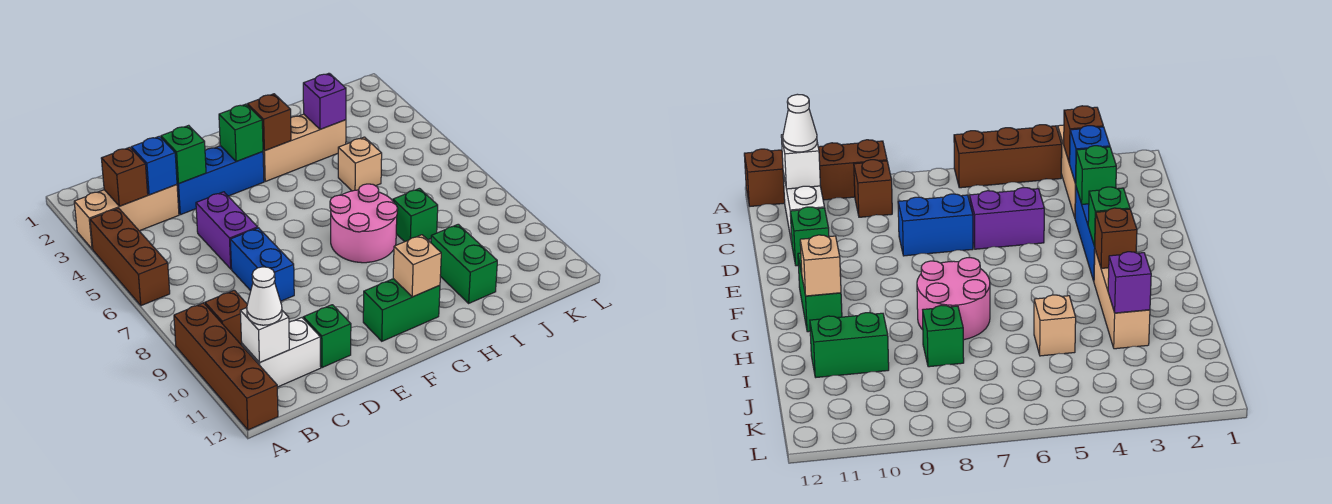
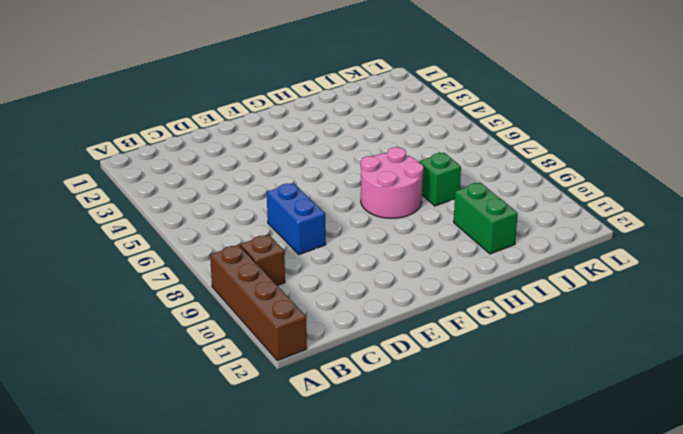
none -> tan brick A3:C3 level 1
none -> brown brick A4:A6 level 1
none -> white brick B11:C11 level 1

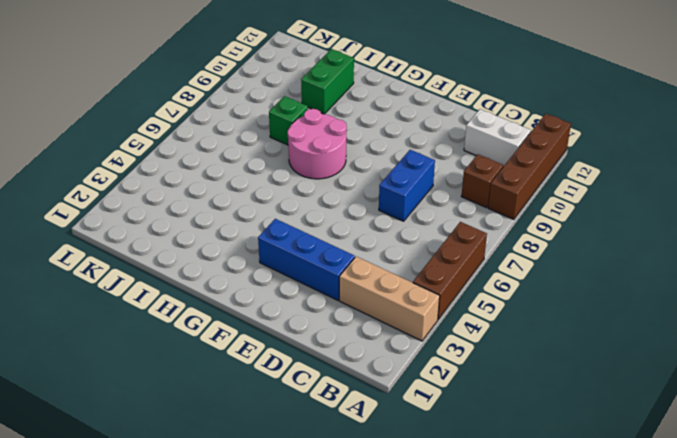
none -> purple brick D5:D6 level 1
none -> green brick D11 level 1
none -> green brick F11:G11 level 1

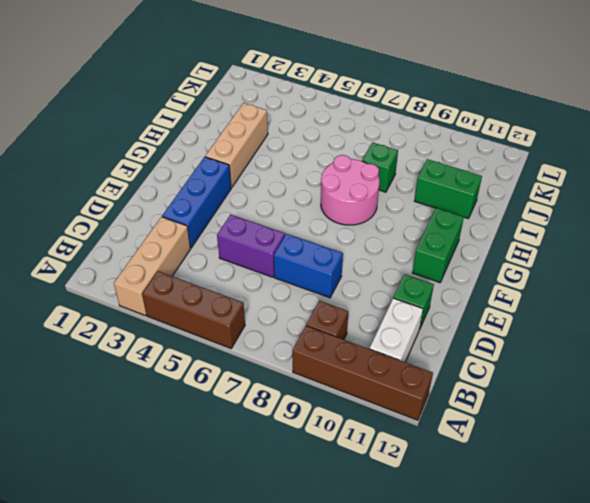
none -> tan brick I5 level 1
none -> brown brick B3 level 2
none -> white brick B11 level 2

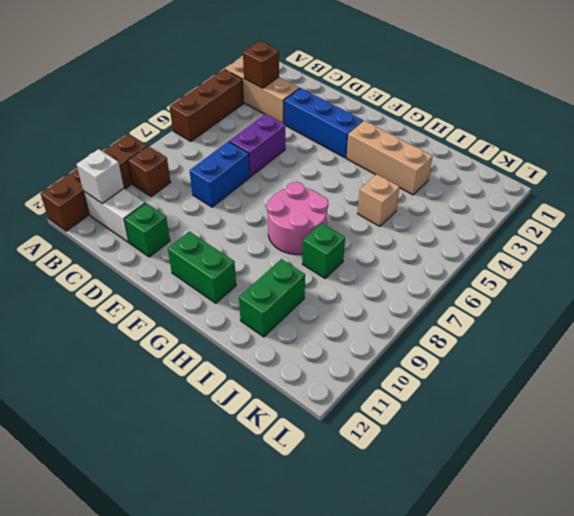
none -> blue brick C3 level 2
none -> green brick D3 level 2
none -> green brick F3 level 2

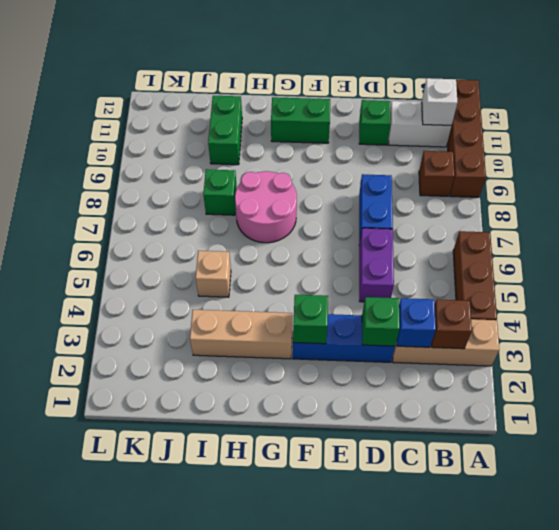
none -> brown brick G3 level 2
none -> tan brick G11 level 2
none -> purple brick I3 level 2

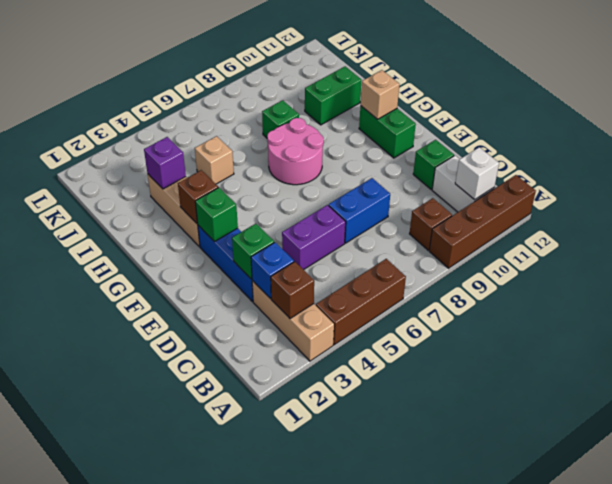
none -> white cone B11 level 3

